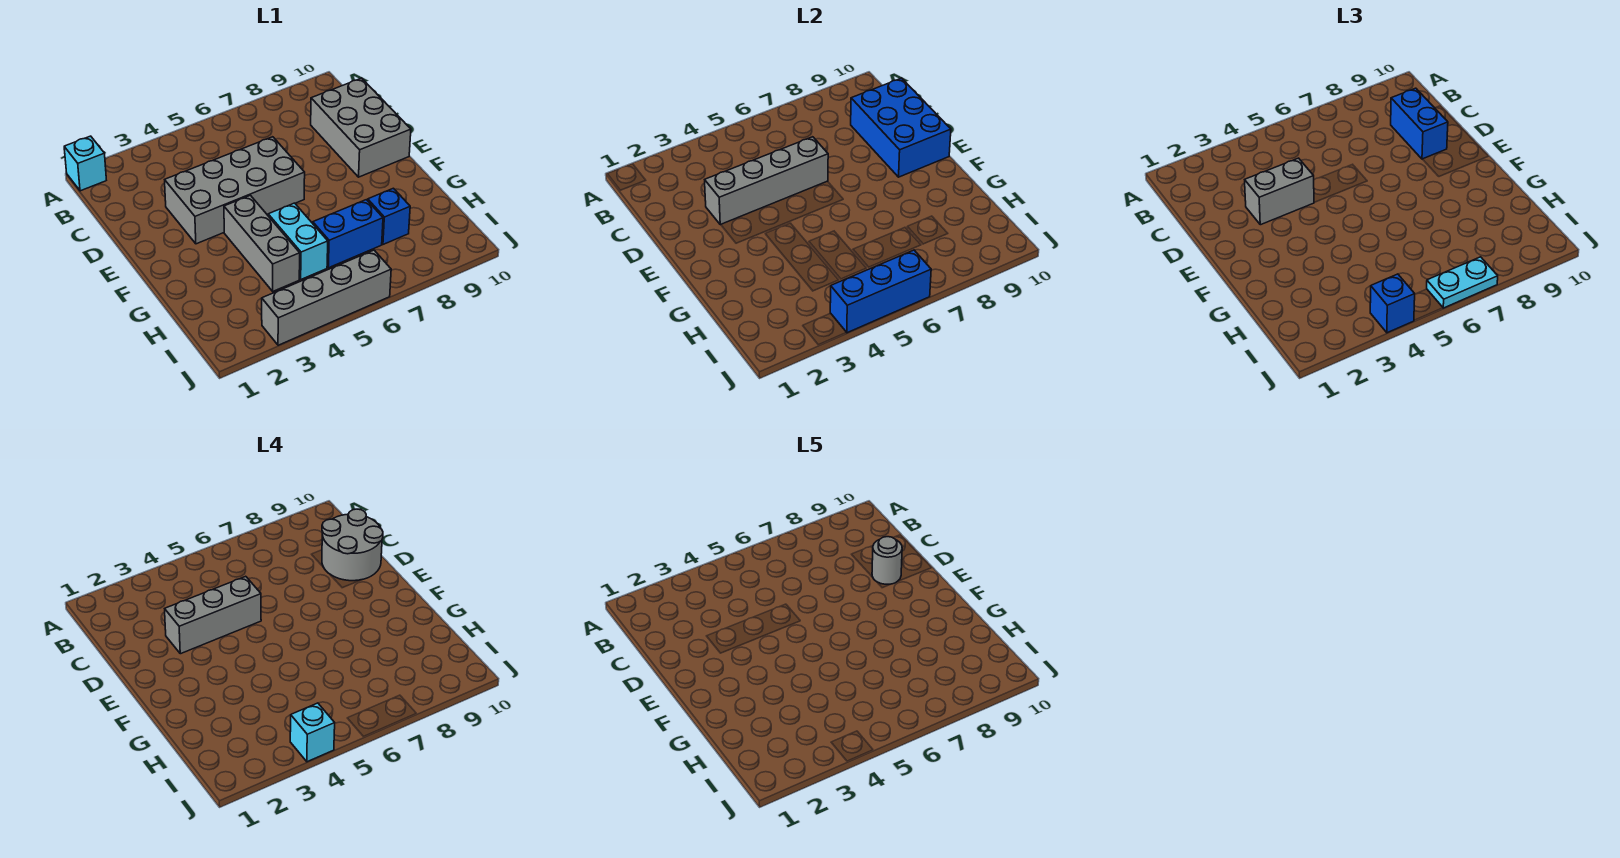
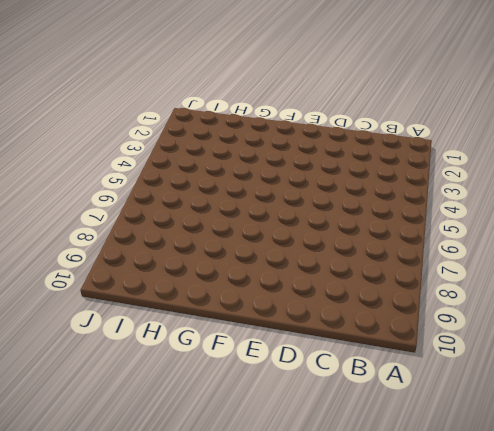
none -> cyan brick A1 level 1
none -> grey brick C9:E10 level 1
none -> grey brick D3:E6 level 1

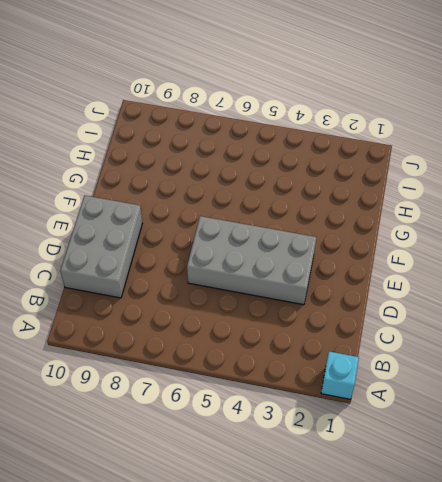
none -> grey brick F4:H4 level 1
none -> cyan brick G5:H5 level 1
none -> blue brick H6:H7 level 1

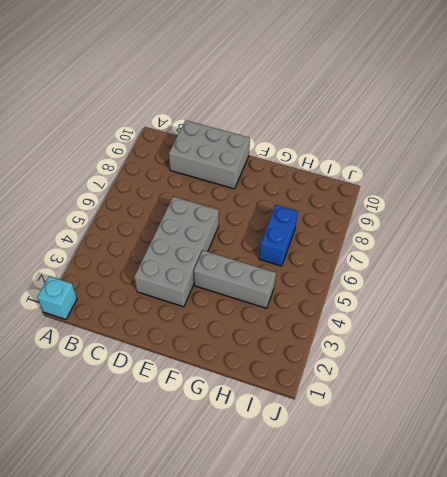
none -> cyan brick G5:H5 level 1
none -> blue brick H8 level 1
none -> grey brick J3:J6 level 1

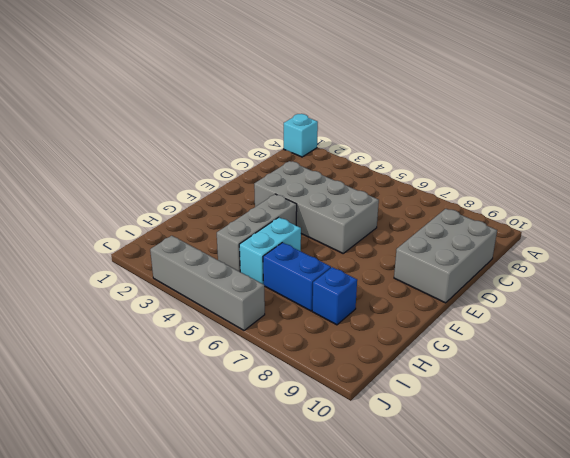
none -> blue brick C9:E10 level 2
none -> grey brick D3:D6 level 2
none -> blue brick J4:J6 level 2

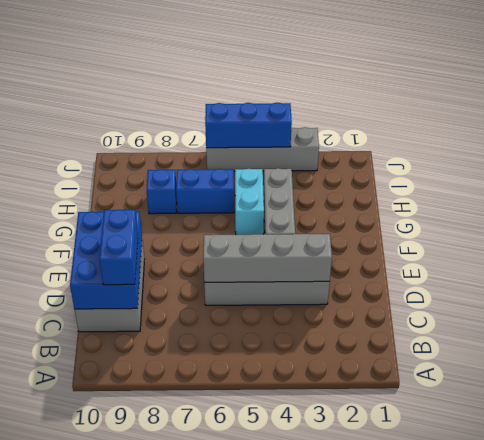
none -> cyan brick A1 level 1
none -> grey brick D3:D4 level 3
none -> blue brick J4 level 3

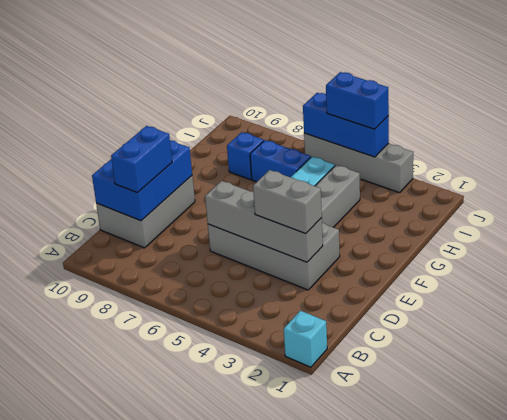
blue brick J4:J5 level 3 -> blue brick J4 level 3
none -> cyan plate J6:J7 level 3
none -> grey round brick C9:D10 level 4
none -> grey brick D3:D5 level 4

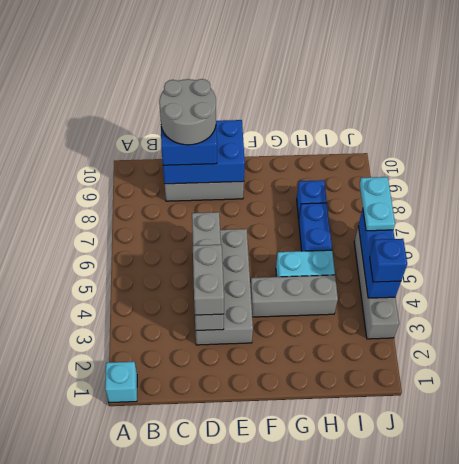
none -> grey brick D3:D5 level 4
none -> cyan brick J4 level 4
none -> grey round brick D9 level 5

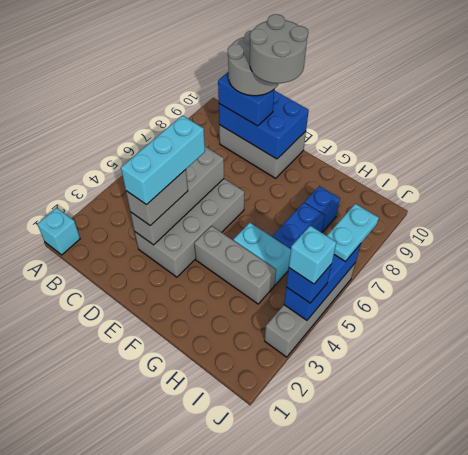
cyan brick D3:D5 level 4 -> grey brick D3:D5 level 4
grey round brick D9:E10 level 5 -> grey round brick D9 level 5

